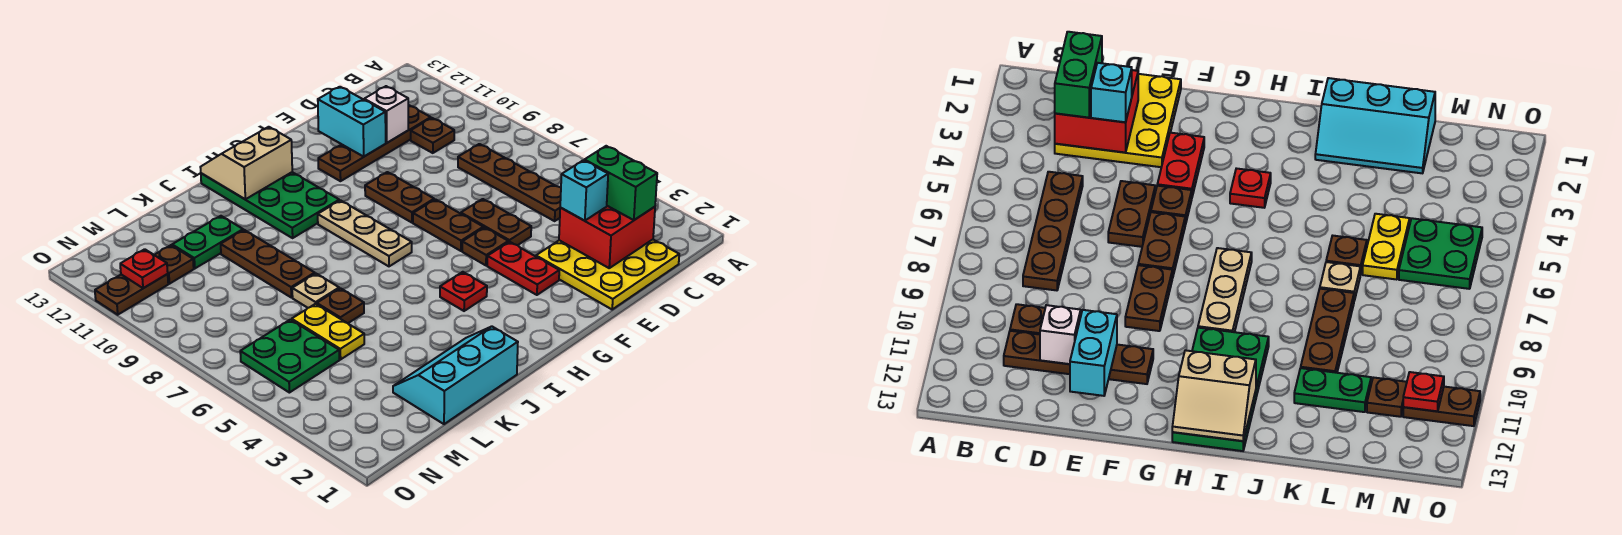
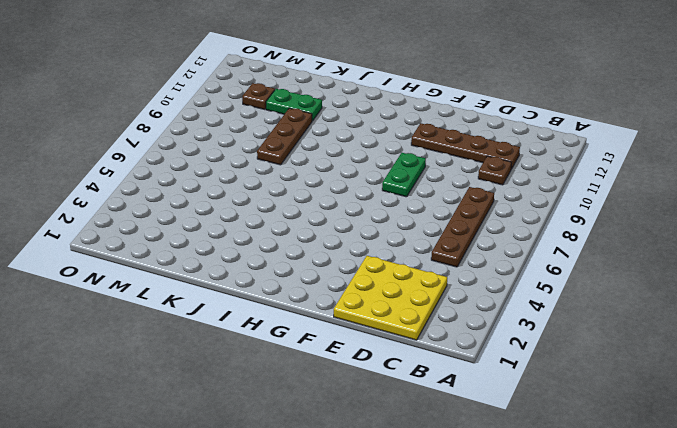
green plate F8:F9 level 1 -> brown plate F8:F9 level 1
none -> brown plate E5:E6 level 1
none -> red plate F3:F4 level 1
none -> brown plate F5 level 1

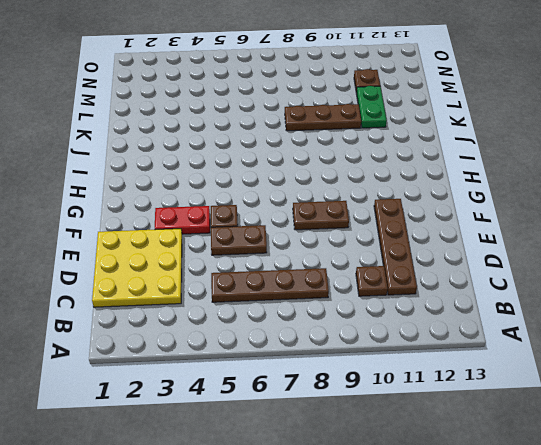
none -> brown plate F6:F7 level 1
none -> red plate H4 level 1
none -> tan plate H7:H9 level 1

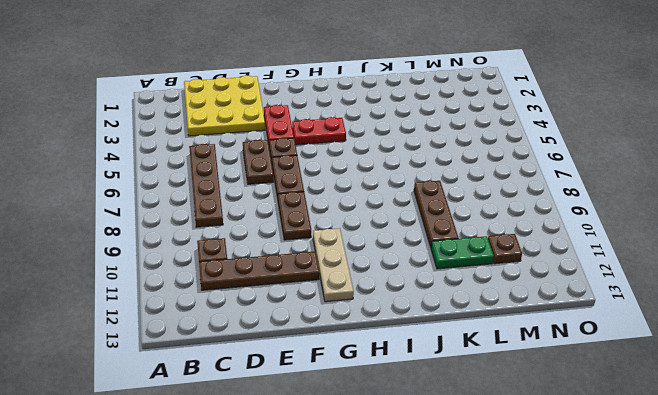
red plate G4:H4 level 1 -> red plate H4 level 1
tan plate G10:G12 level 1 -> tan plate H7:H9 level 1
none -> green plate H10:I13 level 1
none -> cyan slope J1:L2 level 1 top 1
none -> brown plate K6 level 1

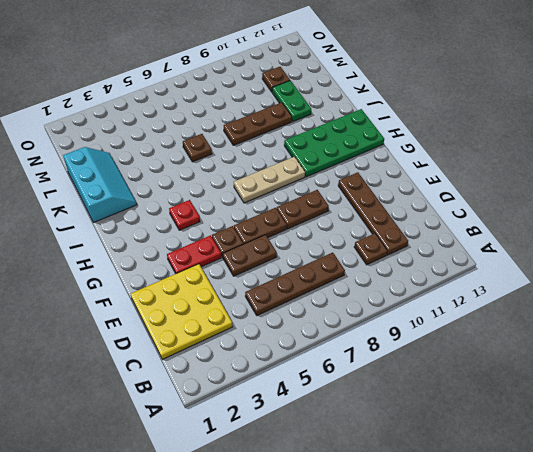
none -> tan plate K7 level 1
none -> yellow plate L5:L6 level 1
none -> green plate M5:N6 level 1

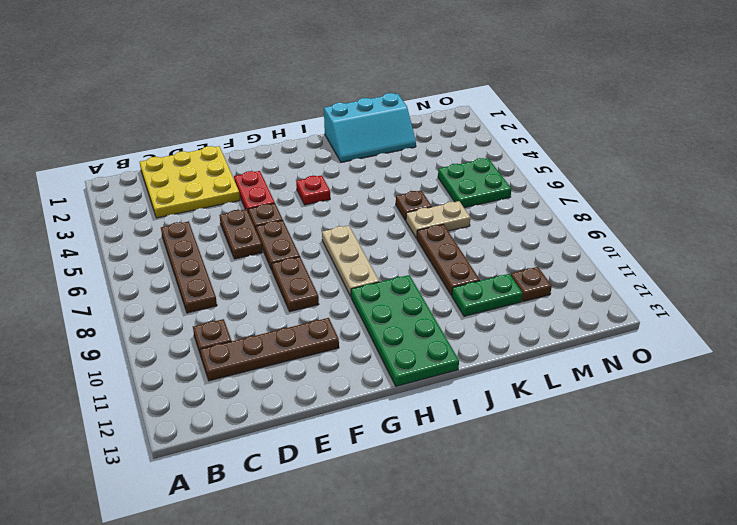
tan plate K7:L7 level 1 -> tan plate K7 level 1
none -> yellow plate L5:L6 level 1
none -> brown plate N11:O11 level 1
none -> red brick C2:D3 level 2

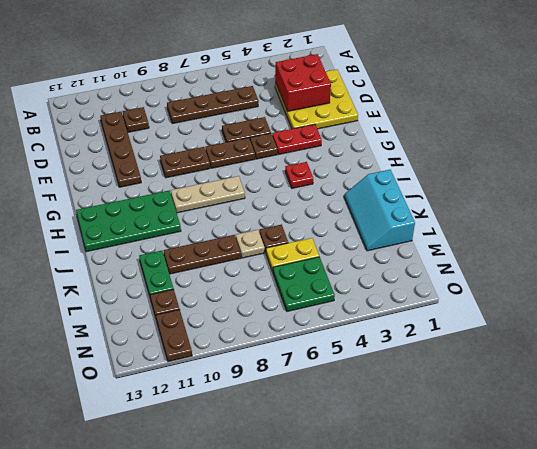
none -> white brick D11 level 2
none -> cyan brick E11:E12 level 2
none -> tan slope H12:I13 level 2 top 12

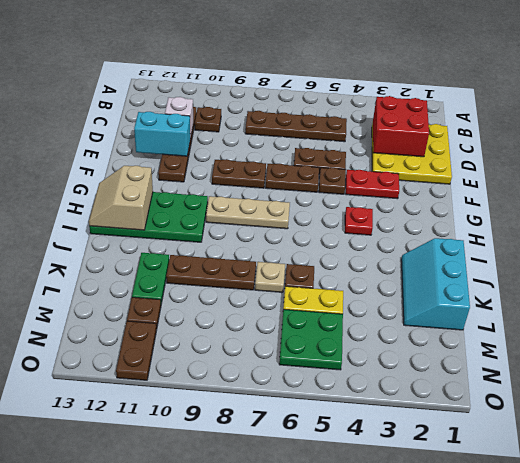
none -> red plate N11 level 2
none -> green brick C2:C3 level 3
none -> cyan brick D3 level 3

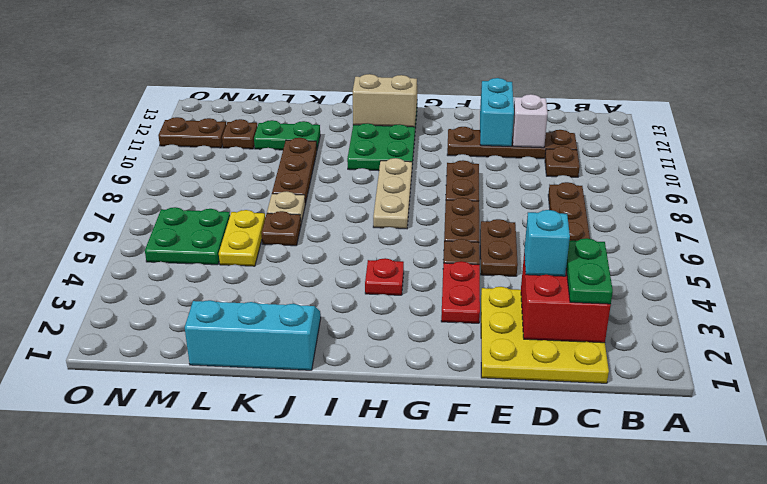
green plate C2:C3 level 3 -> green brick C2:C3 level 3
none -> red plate N11 level 2

